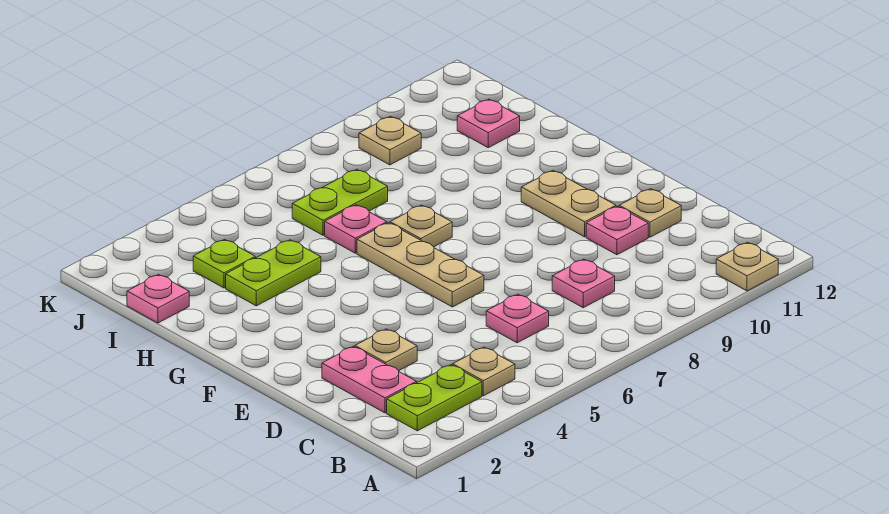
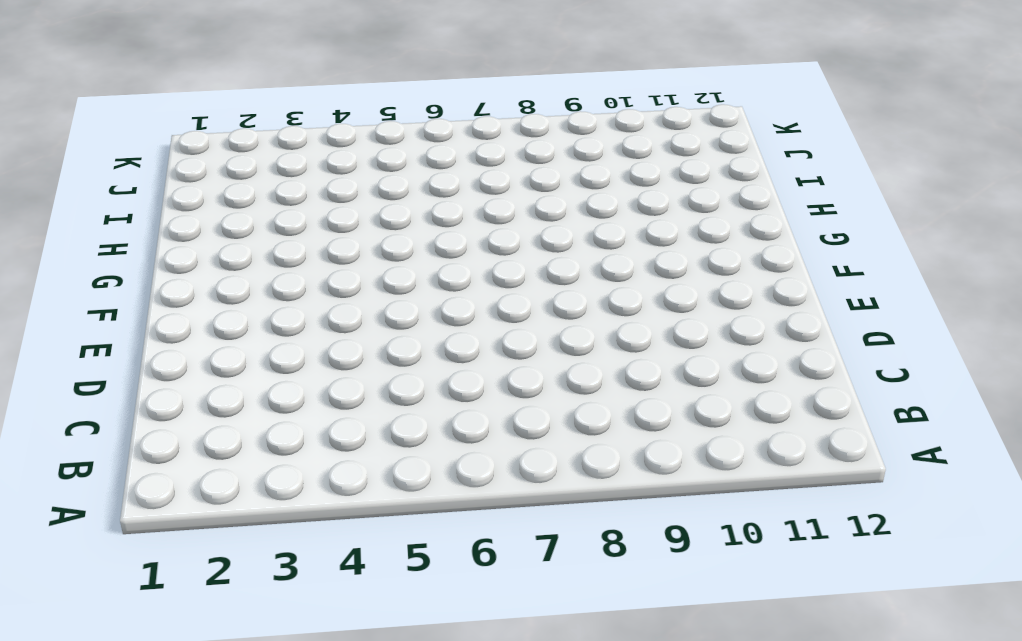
none -> tan plate A11 level 1
none -> lime plate B2:B3 level 1
none -> tan plate B4 level 1

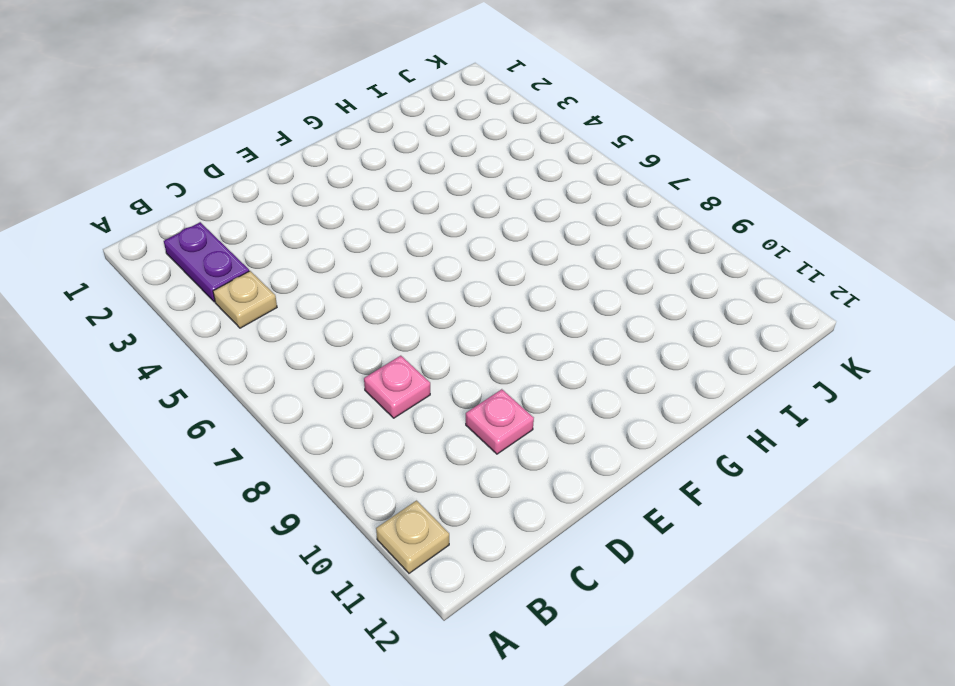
purple plate B2:B3 level 1 -> lime plate B2:B3 level 1
none -> pink plate C2:D2 level 1
none -> pink plate C6 level 1
none -> tan plate D3 level 1

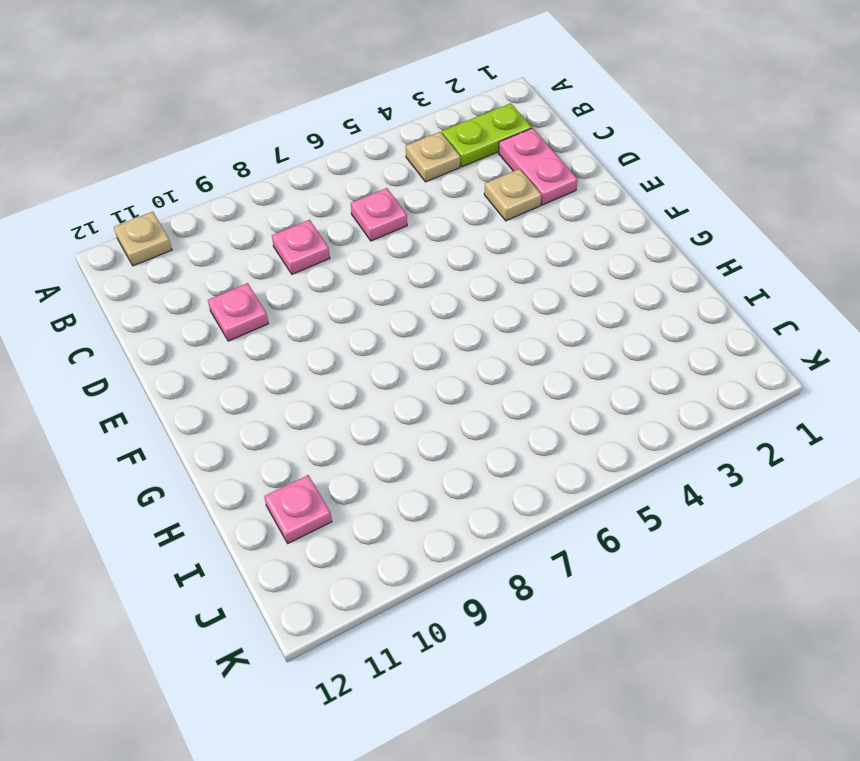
none -> tan plate D11 level 1
none -> tan plate E6:G6 level 1
none -> tan plate E10:F10 level 1

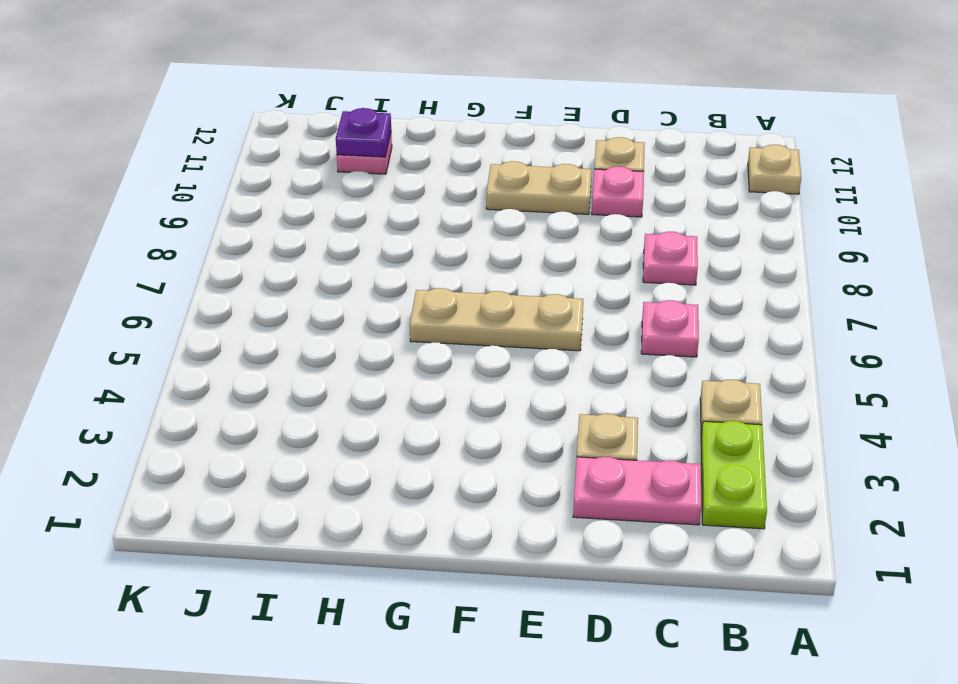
purple plate I11 level 2 -> none
none -> tan plate G7 level 1
none -> lime plate H3:H4 level 1
none -> pink plate H6 level 1

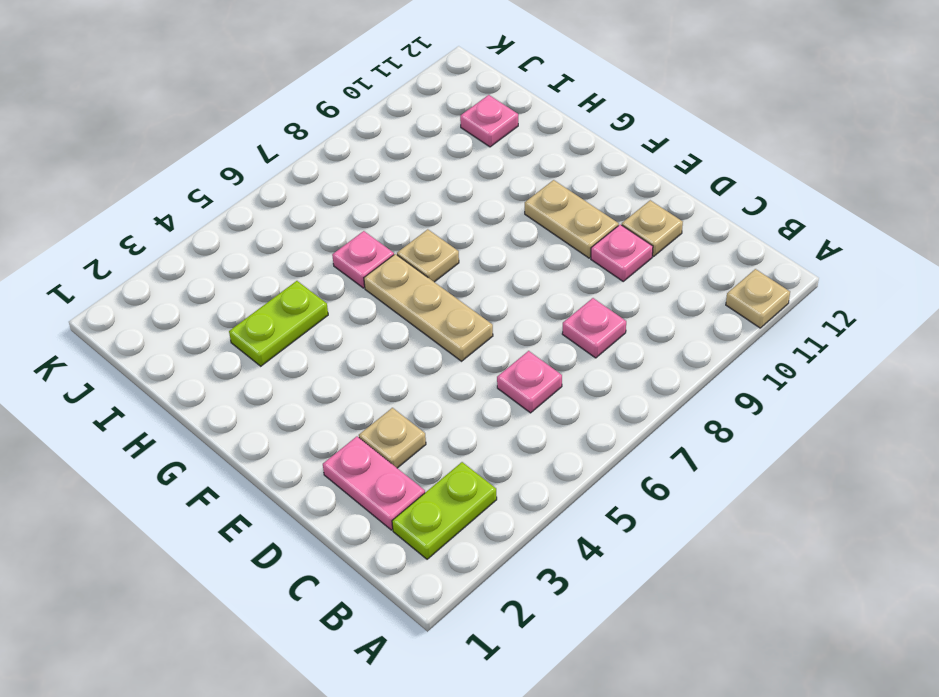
none -> tan plate B4 level 1
none -> pink plate I1 level 1
none -> lime plate I3 level 1

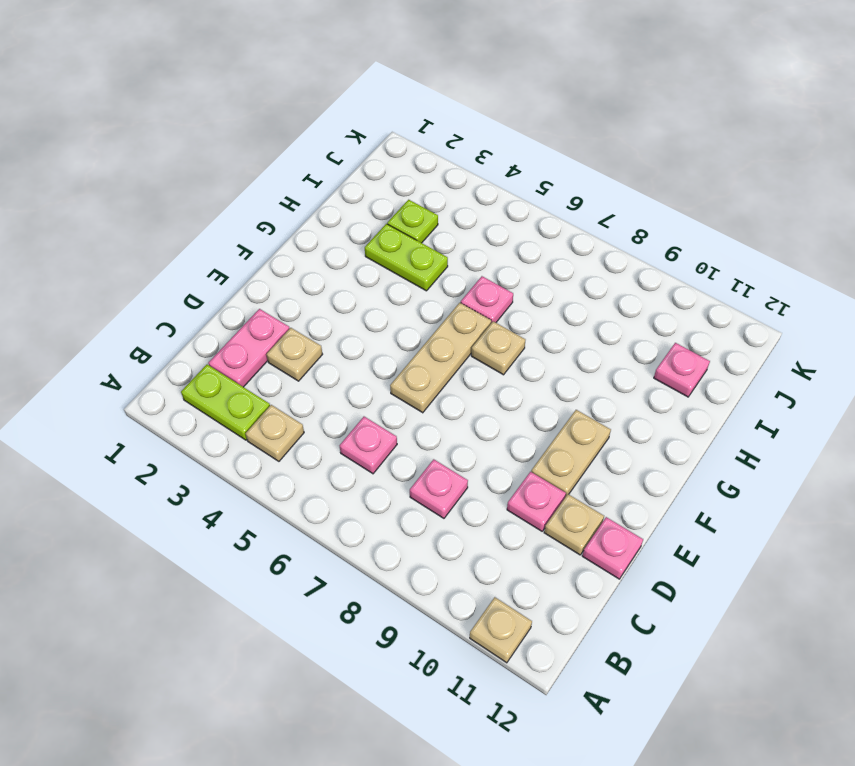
pink plate D12 level 1 -> pink plate I1 level 1
none -> lime plate I6:I7 level 1
none -> tan plate J9 level 1

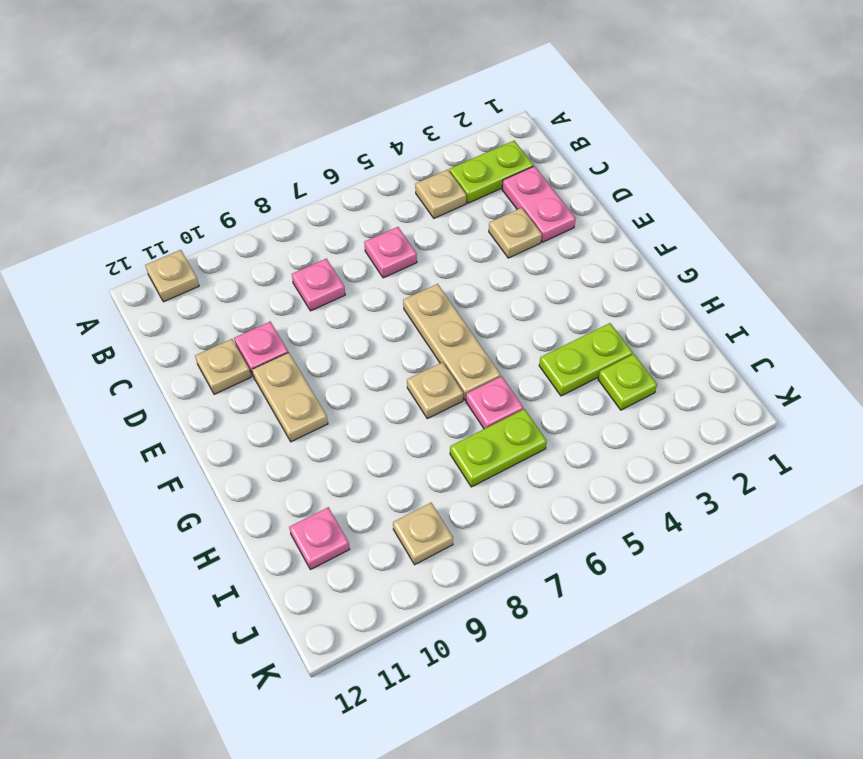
none -> pink plate I1 level 1

